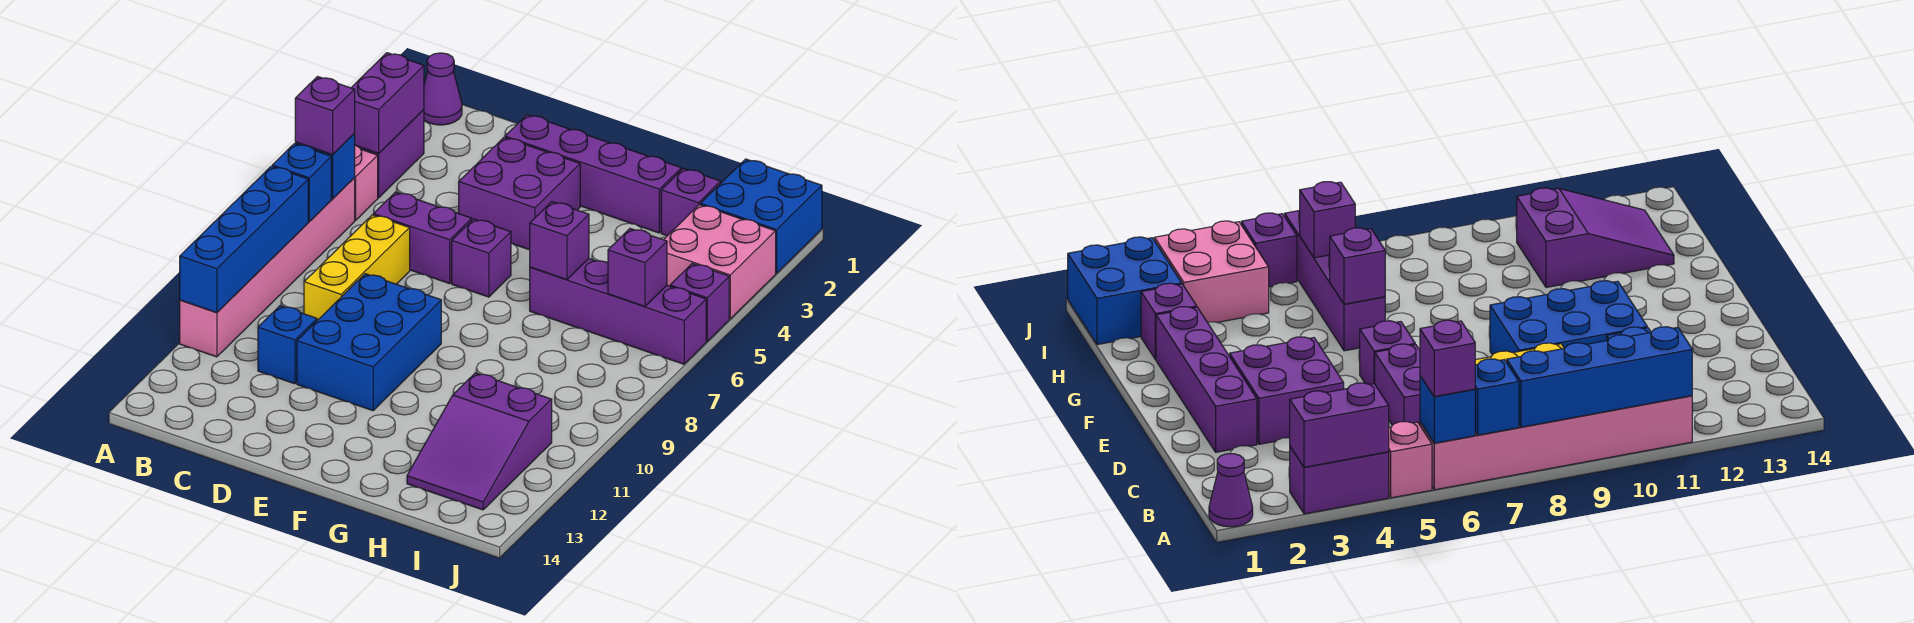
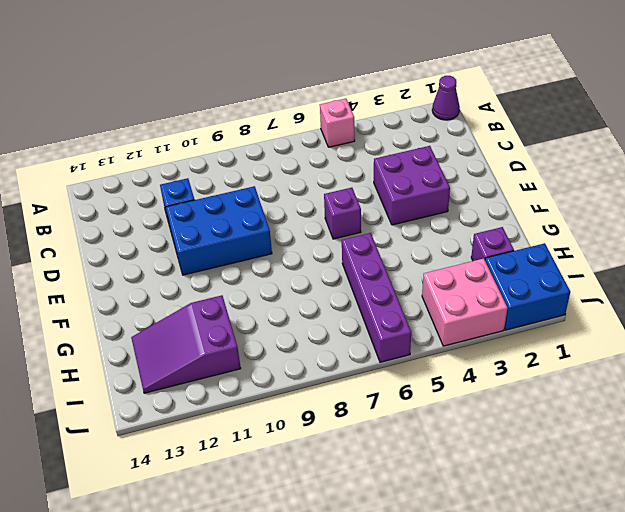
none -> purple brick A3:A4 level 1
none -> pink brick A6:A11 level 1
none -> purple brick C6:D6 level 1

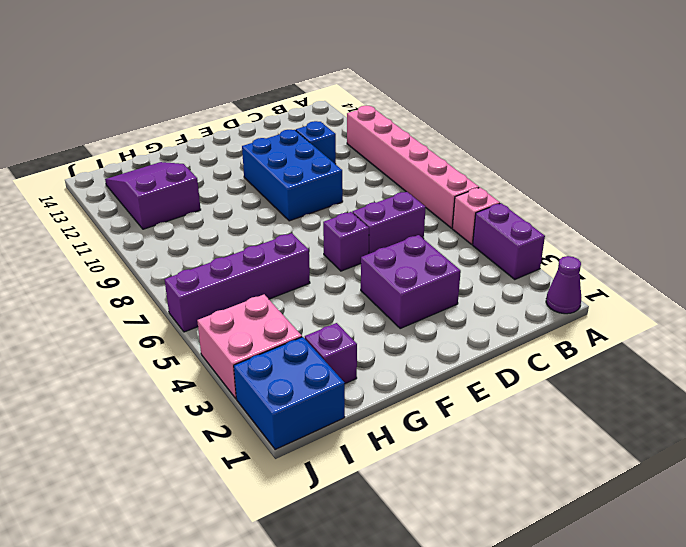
none -> yellow brick C7:C9 level 1
none -> purple brick D2:G2 level 1
none -> purple brick J5 level 1

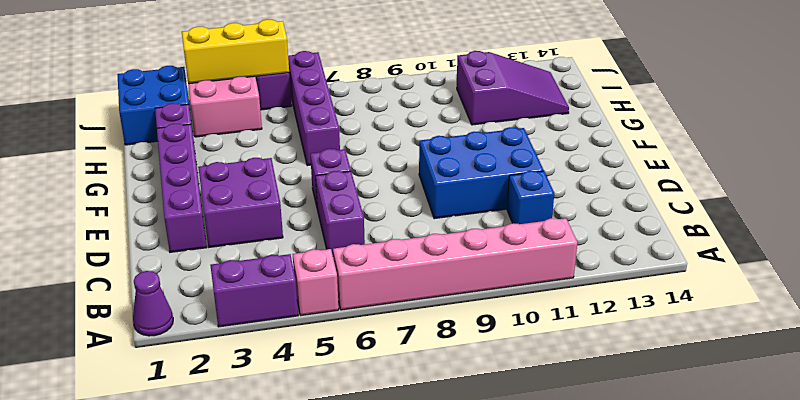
yellow brick J3:J5 level 2 -> yellow brick C7:C9 level 1
none -> purple brick A3:A4 level 2
none -> blue brick A6 level 2
none -> blue brick A7 level 2

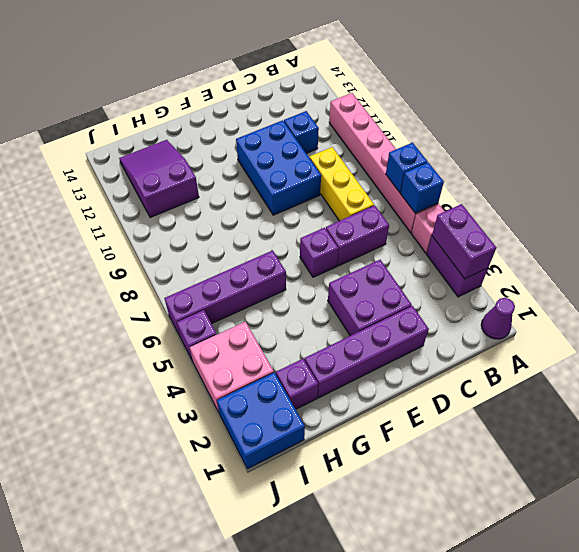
none -> blue brick A8:A11 level 2
none -> purple brick G6 level 2
none -> purple brick I6 level 2

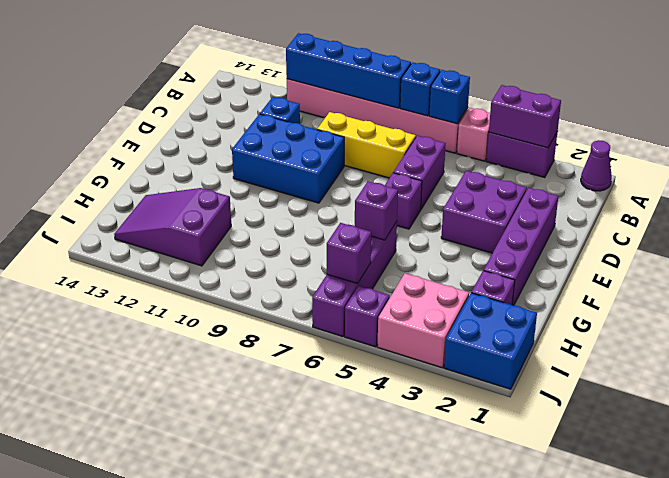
none -> purple brick A6 level 3

